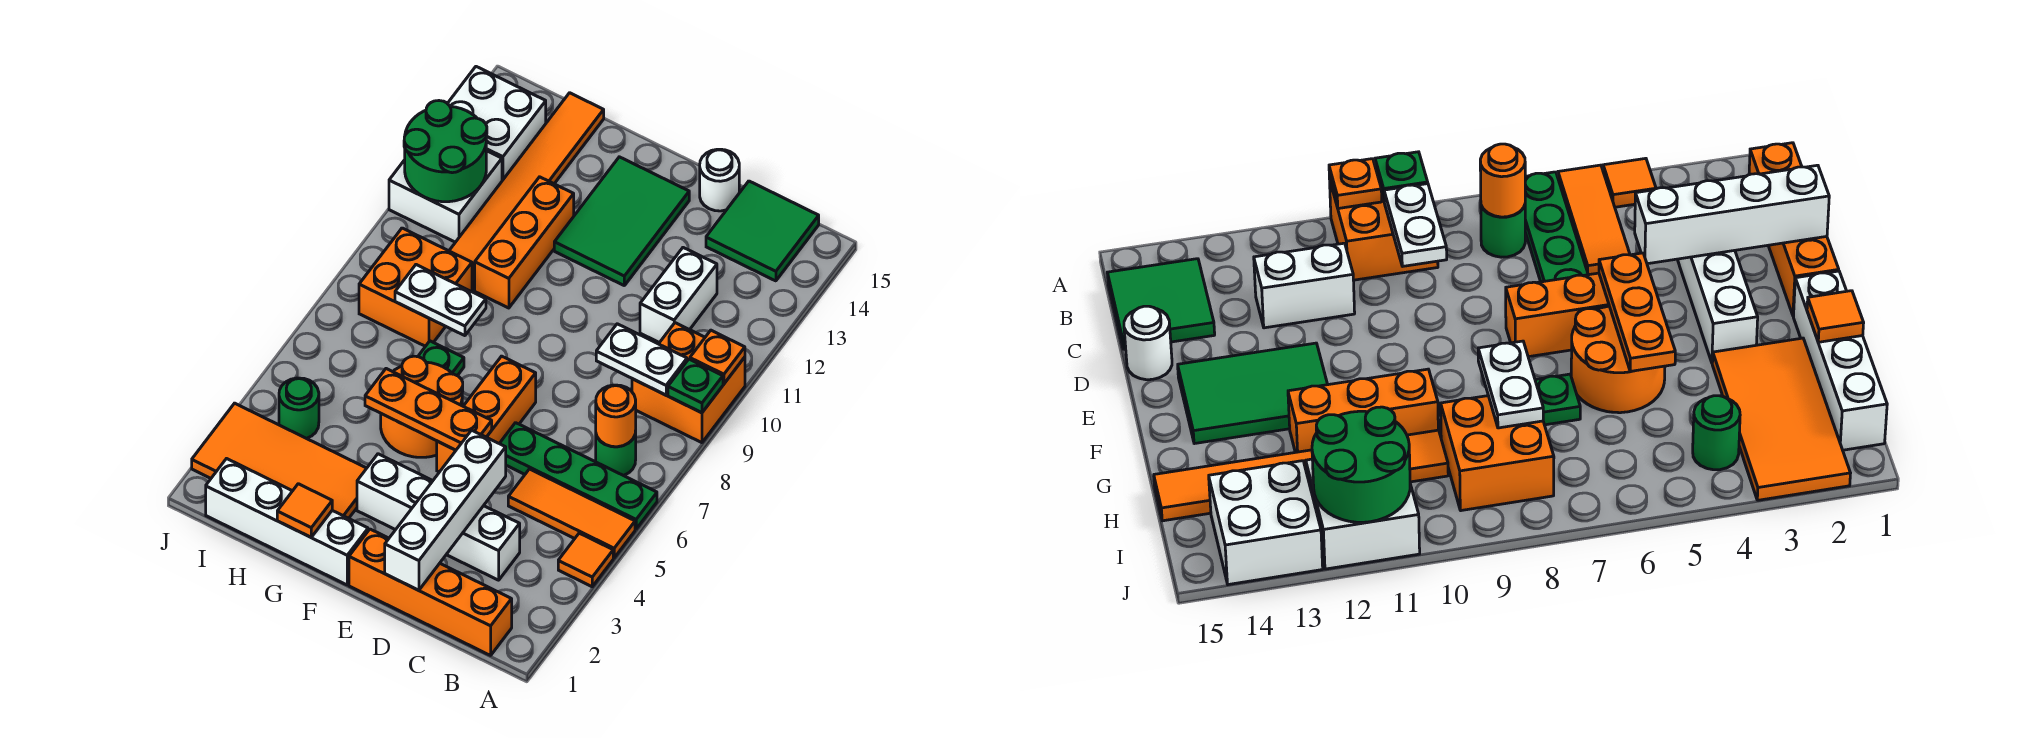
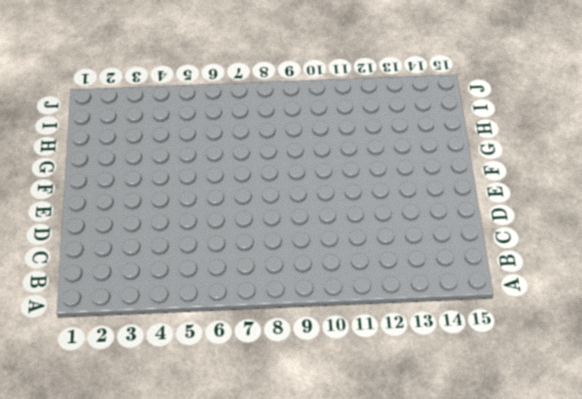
none -> orange tile A4 level 1
none -> orange tile A5:C5 level 1
none -> green plate A6:D6 level 1
none -> orange brick A9:B10 level 1

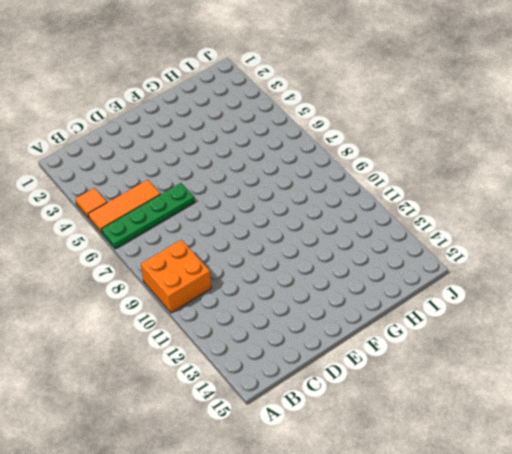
none -> orange brick B1:E1 level 1
none -> green round brick B7 level 1
none -> green tile B14:C15 level 1
none -> white brick C3:F3 level 1

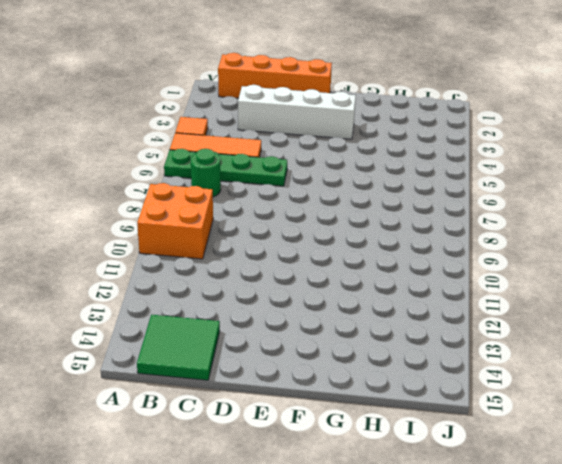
none -> white brick C11:C12 level 1
none -> white round brick D15 level 1
none -> orange brick E5:E7 level 1
none -> green tile E12:F14 level 1

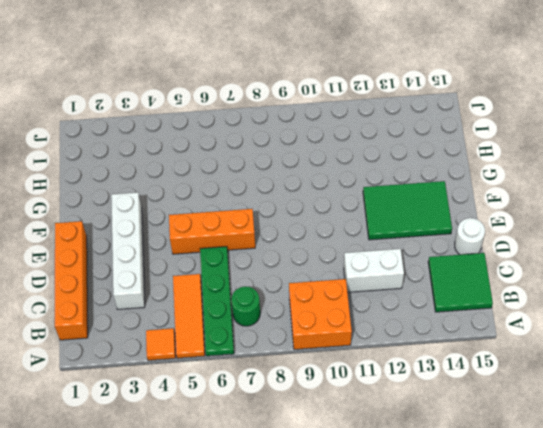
none -> white brick F1:I1 level 1
none -> orange round brick F5:G6 level 1
none -> orange tile G2:J3 level 1
none -> green plate G7 level 1

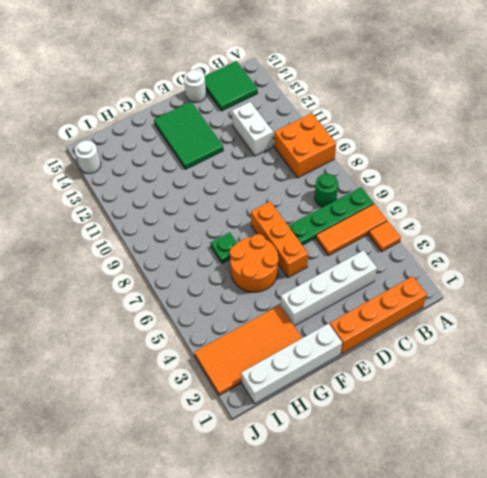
white round brick J14 level 1 -> white brick I13:J14 level 1
none -> orange brick G10:G12 level 1
none -> orange brick H8:I9 level 1
none -> orange tile H10:H15 level 1
none -> green round brick I4 level 1

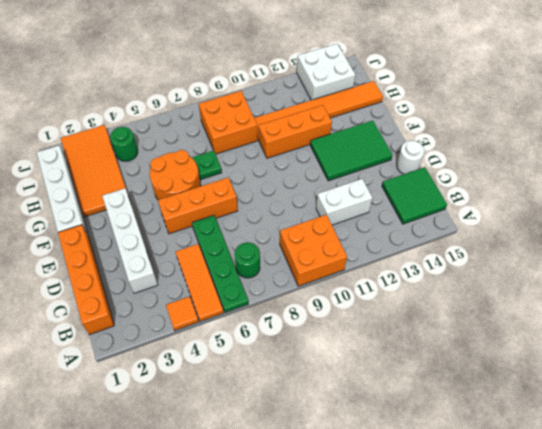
none -> white brick I11:J12 level 1
none -> green plate A9 level 2
none -> orange plate A10 level 2
none -> orange round brick B7 level 2

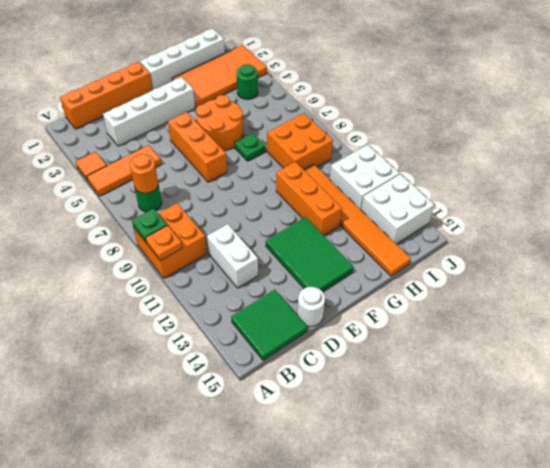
none -> green plate A6:D6 level 1
none -> white plate B9:C9 level 2
none -> white brick D1:D4 level 2
none -> orange plate E5:G5 level 2

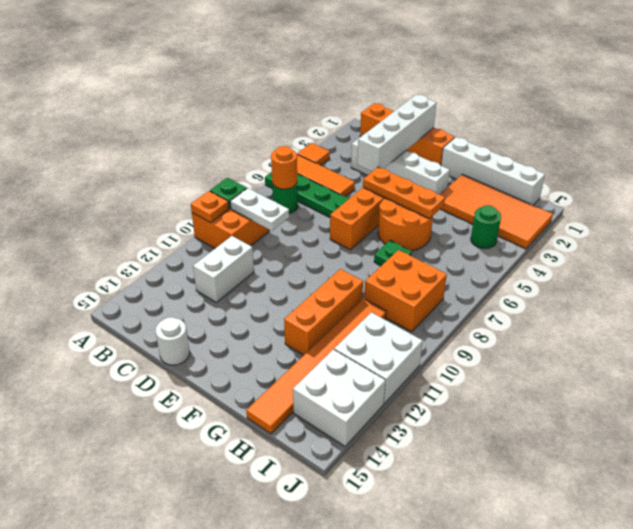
none -> green tile B14:C15 level 1
none -> green tile E12:F14 level 1
none -> orange tile G1 level 2
none -> white plate G8:H8 level 2

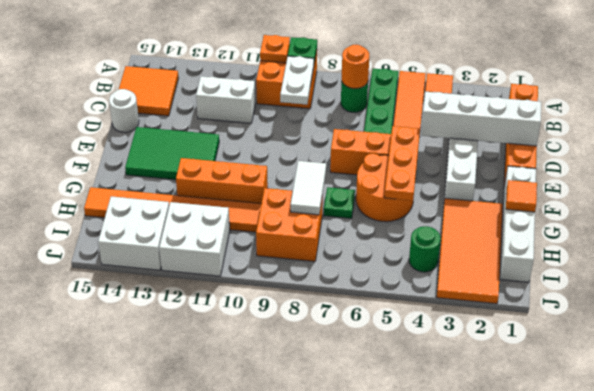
orange tile B14:C15 level 1 -> green tile B14:C15 level 1
white tile G8:H8 level 2 -> white plate G8:H8 level 2
none -> green round brick I11:J12 level 2

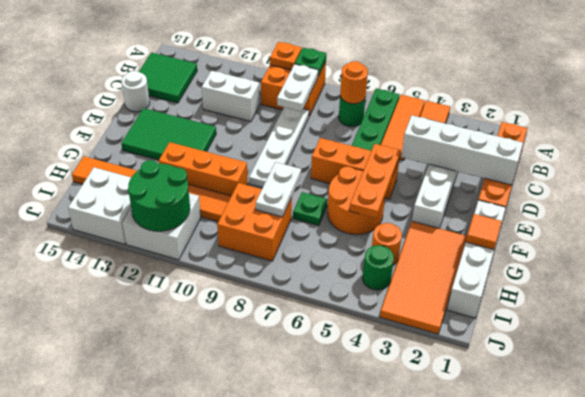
white plate C9:F9 level 1 -> none
orange round brick H4 level 1 -> none

